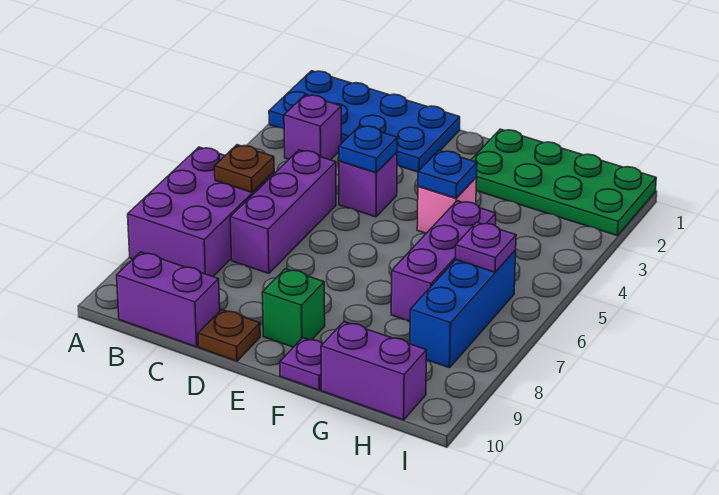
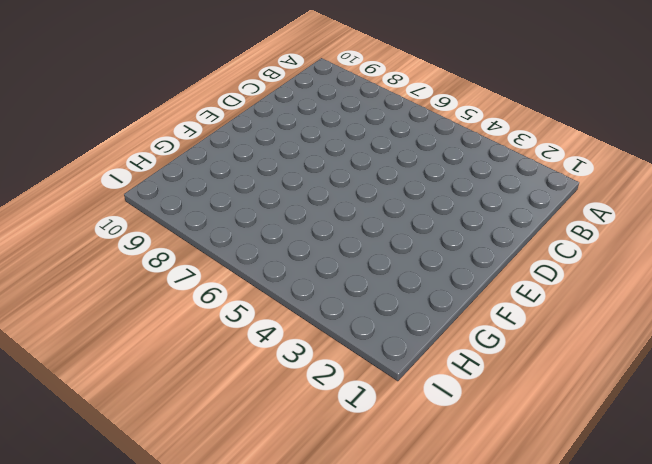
none -> blue plate A1:D2 level 1
none -> purple brick A6:B8 level 1
none -> purple brick B3 level 1

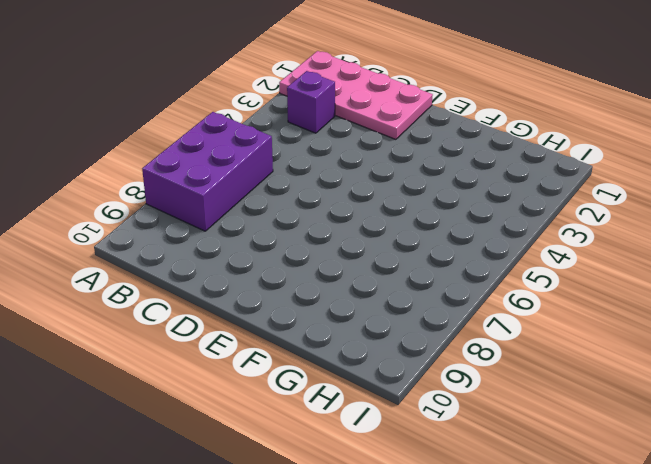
pink plate A1:D2 level 1 -> blue plate A1:D2 level 1
none -> purple brick B10:C10 level 1
none -> purple brick C5:C7 level 1
none -> purple brick D4 level 1

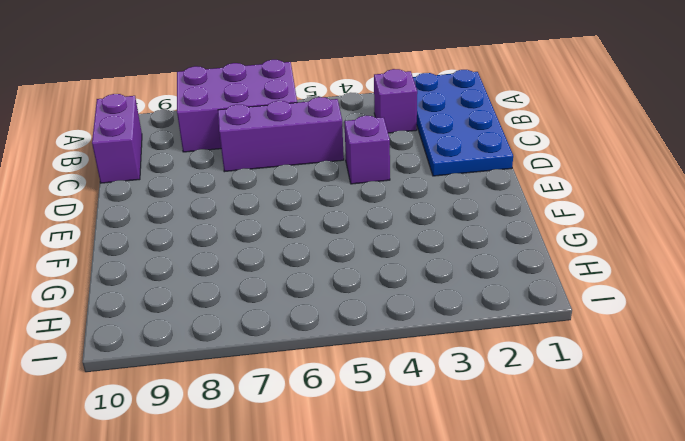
none -> brown plate D10 level 1
none -> green brick E9 level 1
none -> green plate F1:I2 level 1

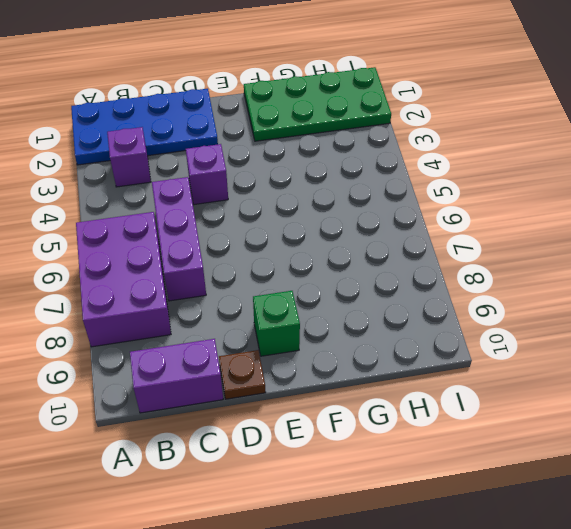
none -> pink brick F4 level 1
none -> purple plate F10 level 1
none -> purple brick G5:G7 level 1

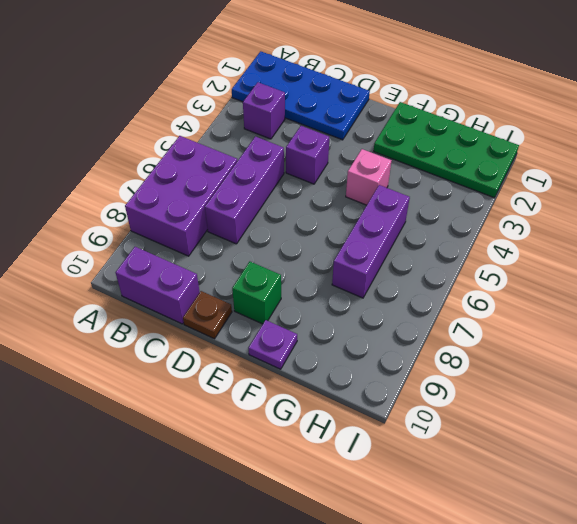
none -> purple brick G10:H10 level 1
none -> blue brick H6:H8 level 1
none -> brown plate B6 level 2

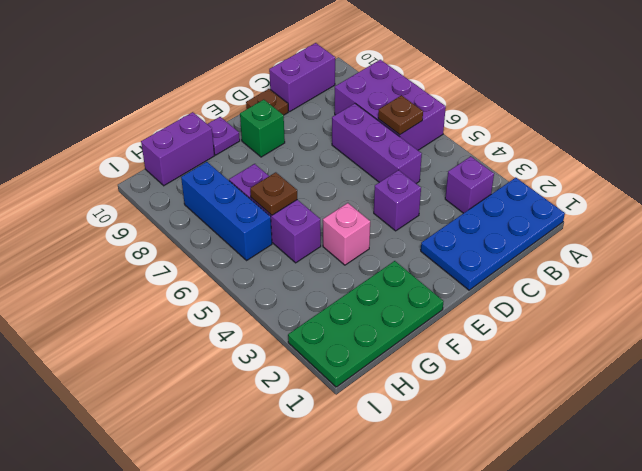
brown plate G6 level 2 -> none
none -> blue plate D4 level 2
none -> blue plate F4 level 2
none -> purple plate H6 level 2

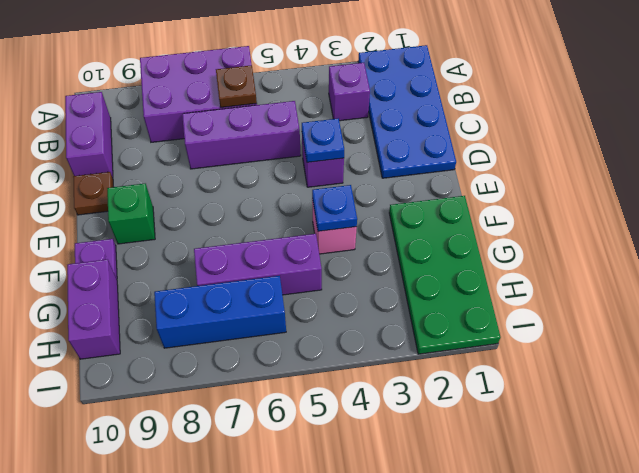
none -> purple plate H6 level 2

